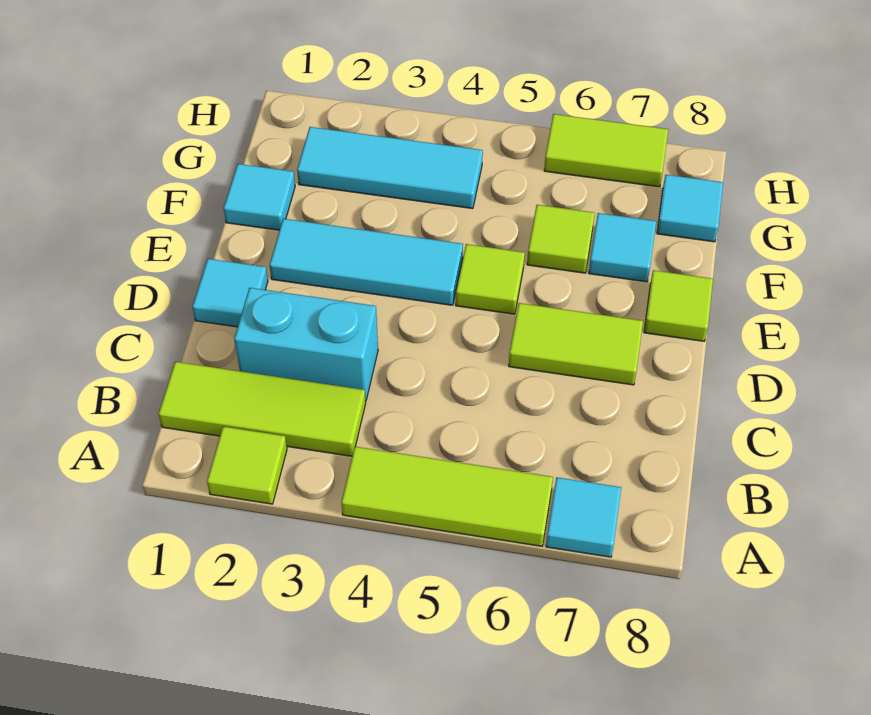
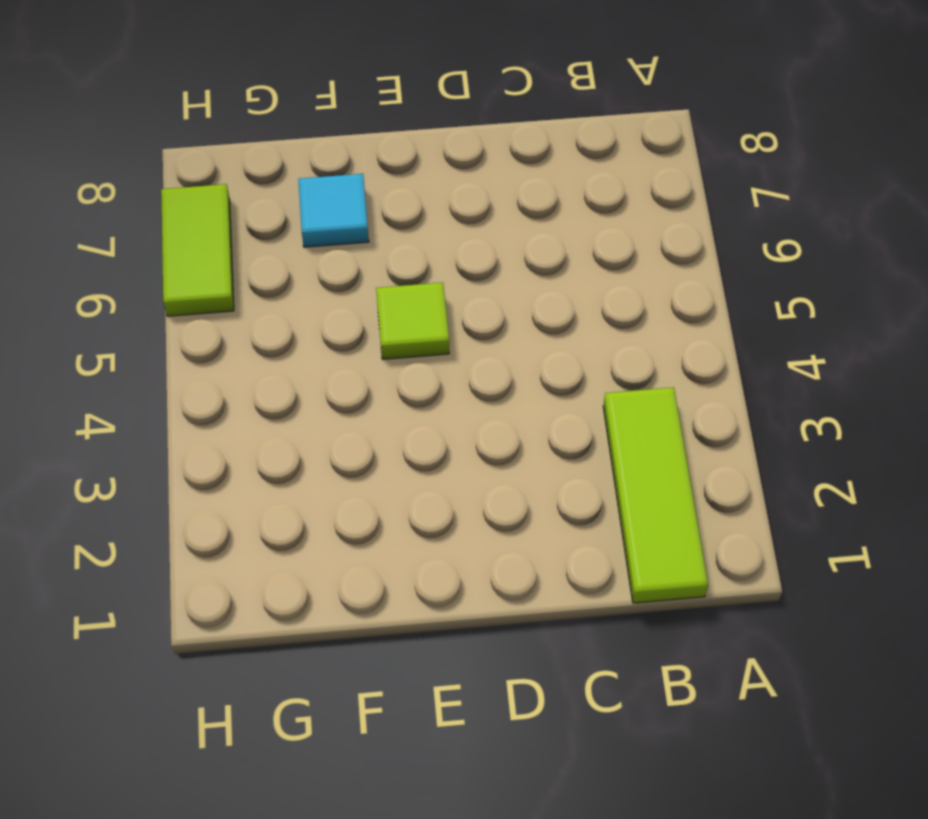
none -> lime tile A2 level 1
none -> lime tile A4:A6 level 1
none -> cyan tile A7 level 1

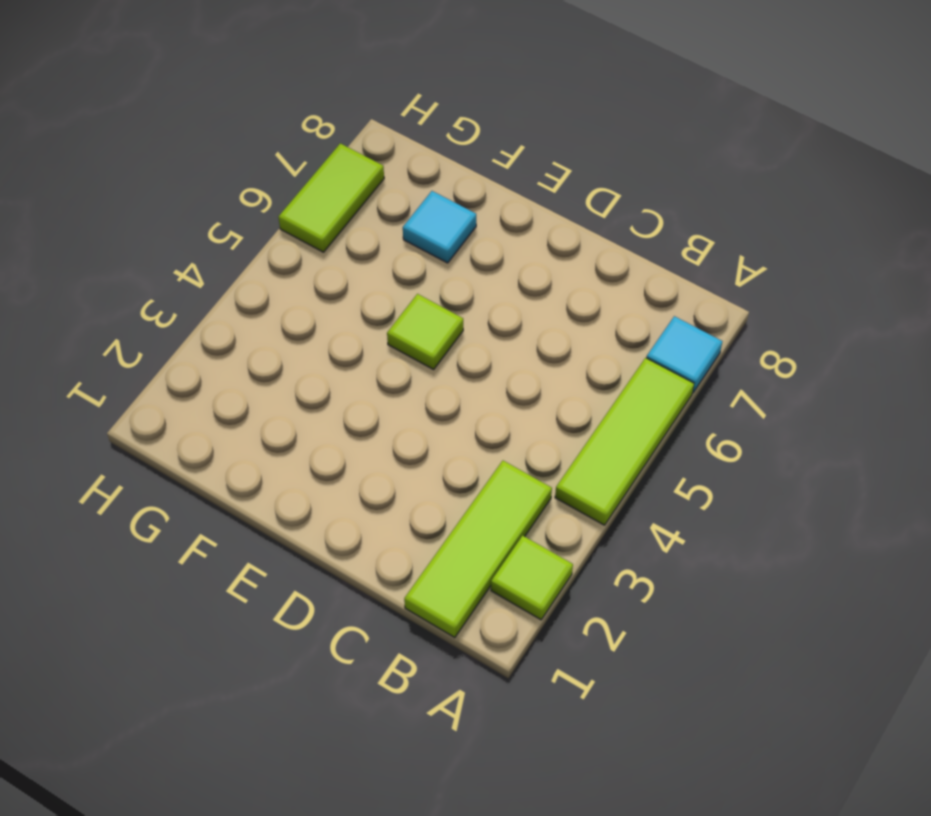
none -> cyan brick C2:C3 level 1
none -> cyan tile D1 level 1
none -> lime tile D6:D7 level 1

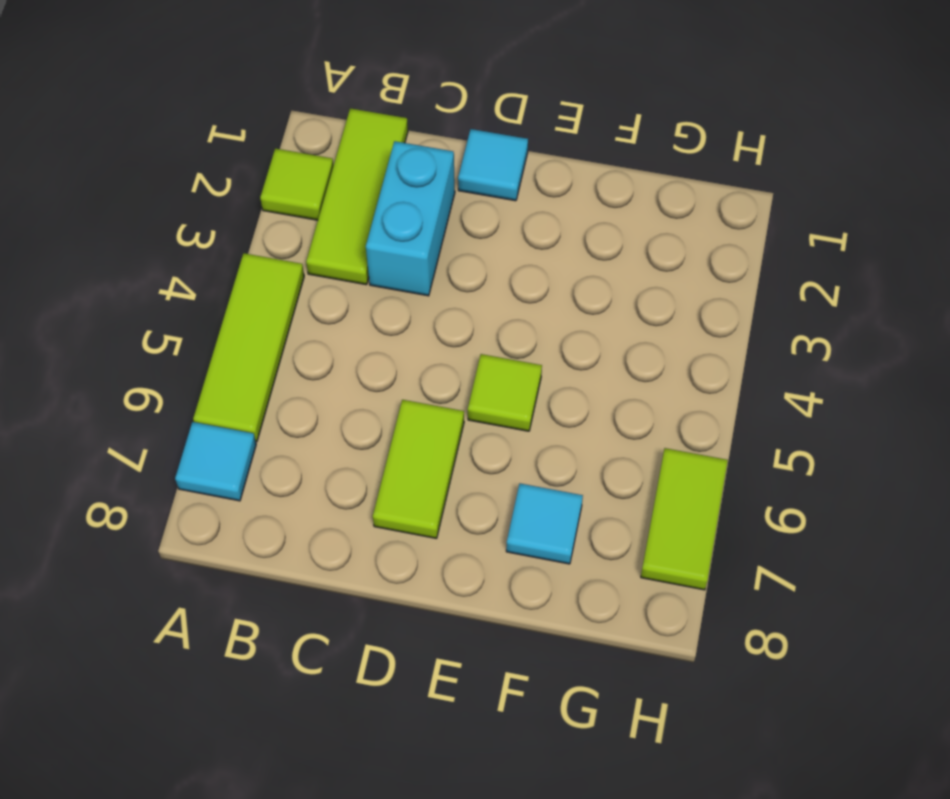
none -> cyan tile E2:E4 level 1
none -> lime tile E8 level 1
none -> cyan tile F1 level 1

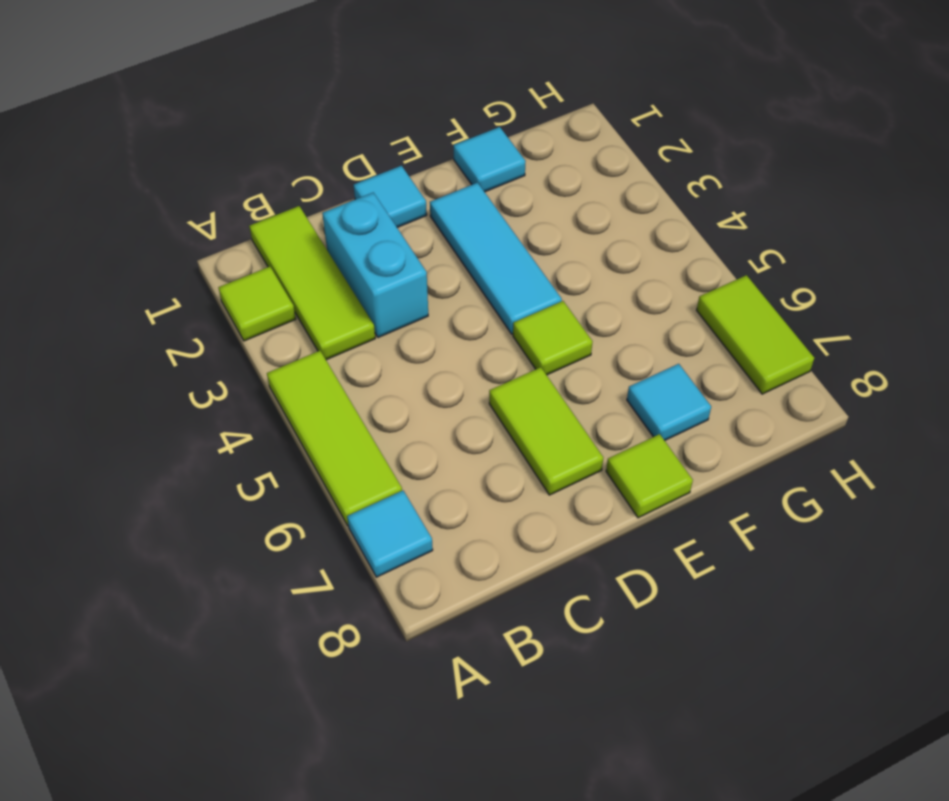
none -> lime tile F6 level 1
none -> cyan tile G2:G4 level 1
none -> cyan tile G8 level 1

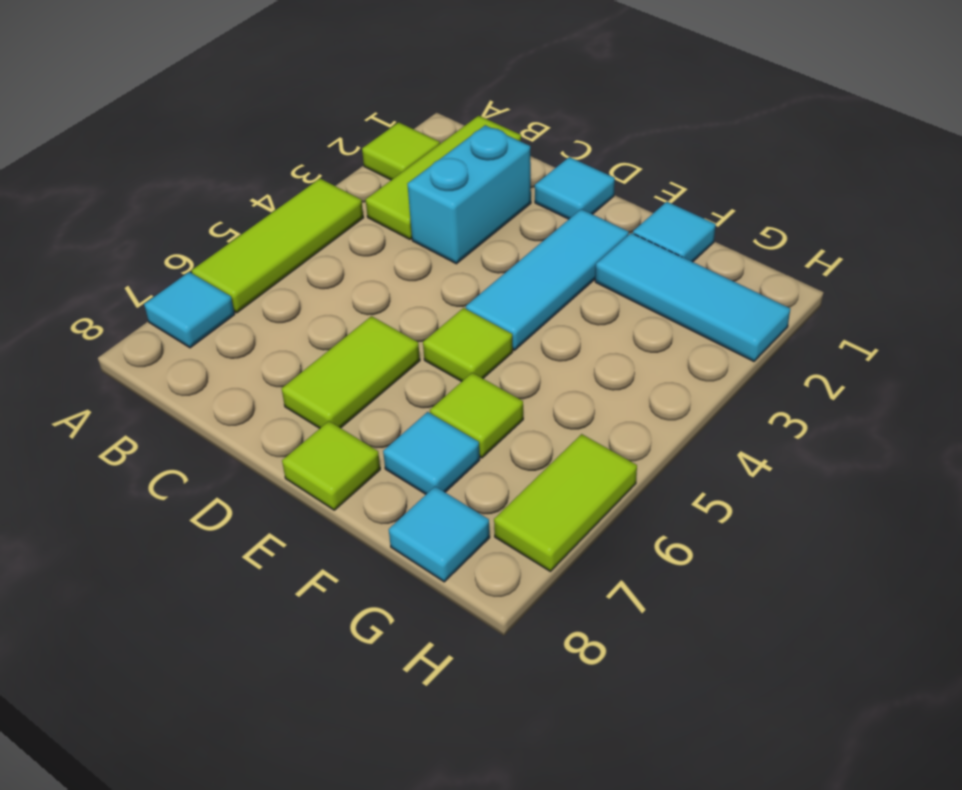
cyan tile F2:H2 level 1 -> cyan tile G2:G4 level 1

